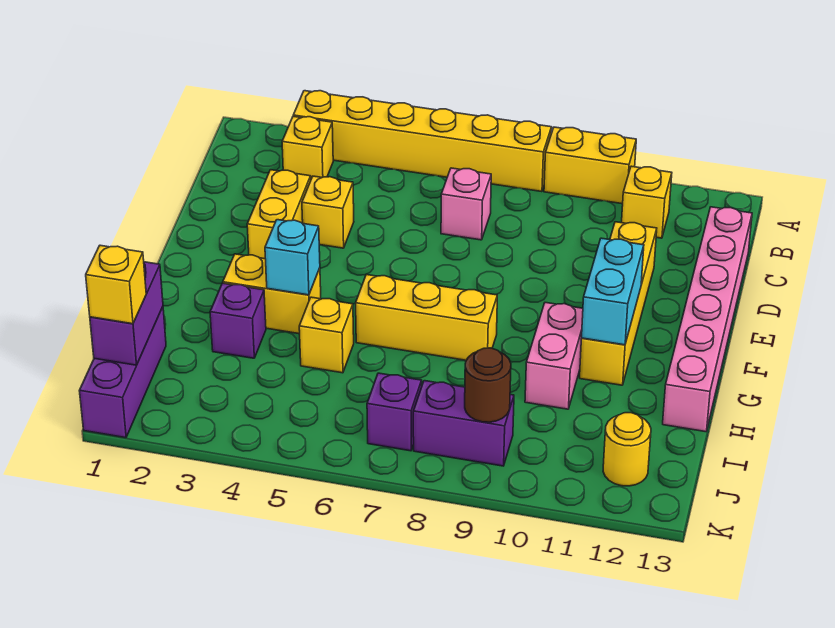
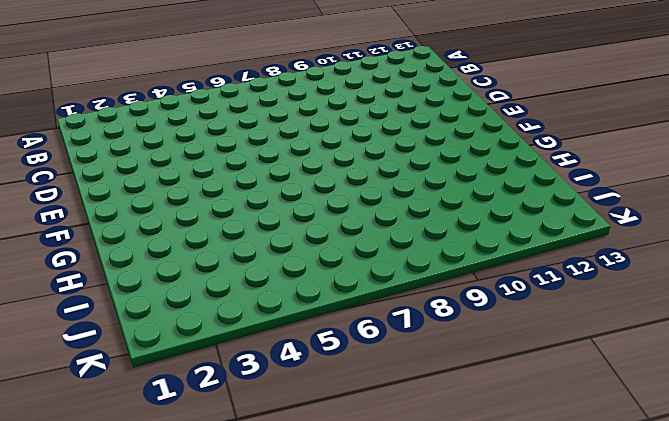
none -> yellow brick A3:A8 level 1
none -> yellow brick A9:A10 level 1
none -> yellow brick B3 level 1

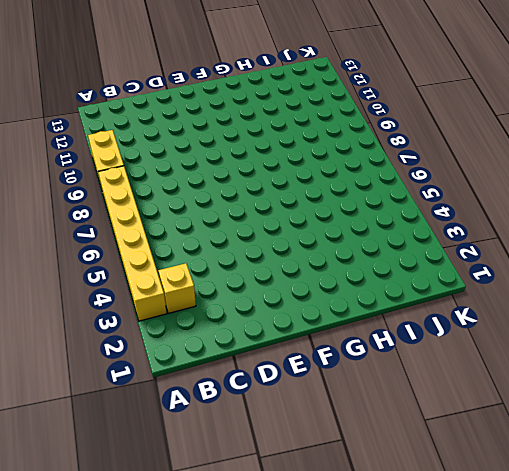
none -> yellow brick B11 level 1
none -> pink brick C7 level 1
none -> pink brick C13:H13 level 1

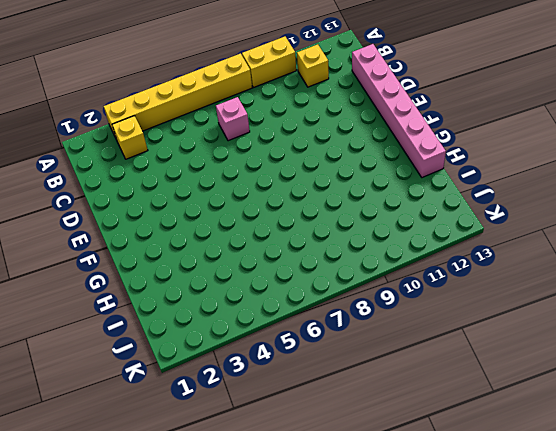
none -> yellow brick D3:E3 level 1
none -> yellow brick D4 level 1
none -> yellow brick D11:G11 level 1

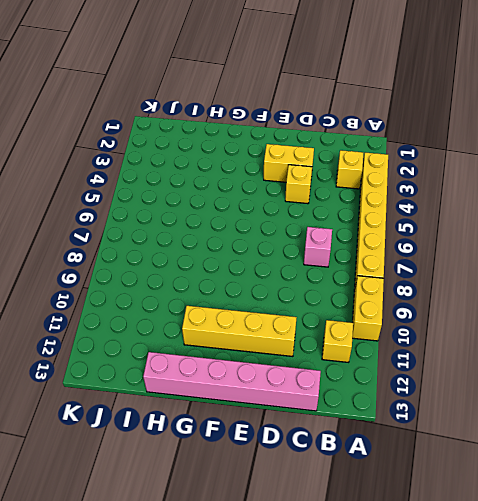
none -> yellow brick G3:G4 level 1
none -> yellow brick G6:G8 level 1
none -> pink brick G10:H10 level 1

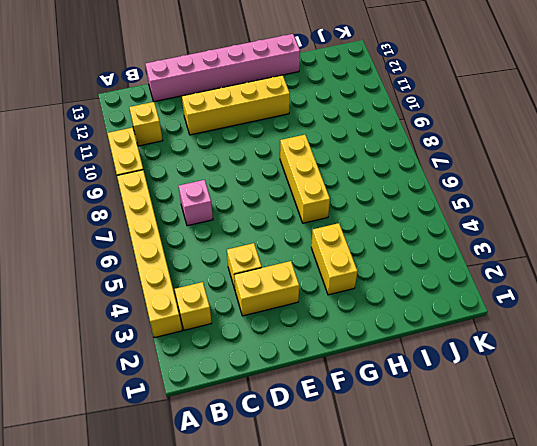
none -> pink brick G10:H10 level 1
none -> purple brick H3 level 1
none -> yellow brick H5 level 1

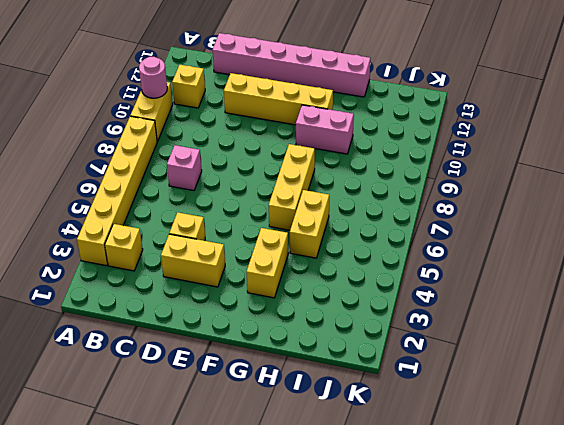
pink round brick A10 level 2 -> none
yellow brick H5:H6 level 1 -> yellow brick H5 level 1
none -> purple brick H3 level 1
none -> purple brick I1:K1 level 1
none -> purple brick J7 level 1

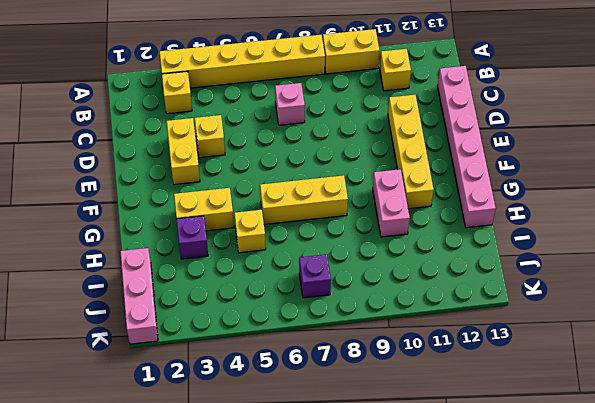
pink brick I1:K1 level 1 -> purple brick I1:K1 level 1
none -> purple brick J8:J9 level 1
none -> yellow round brick J12 level 1
none -> cyan brick F11:G11 level 2

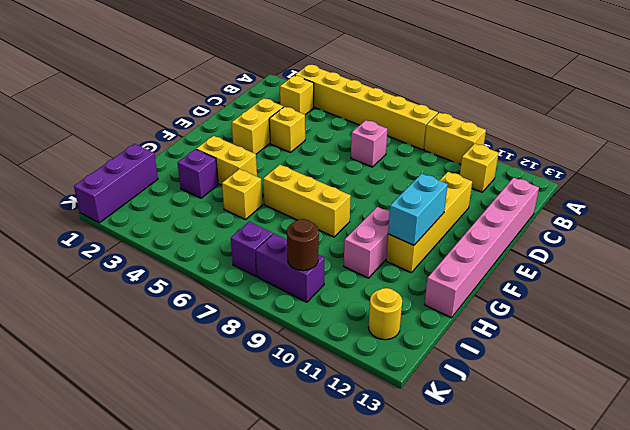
none -> cyan brick G4 level 2
none -> purple brick I1:J1 level 2
none -> yellow brick J1 level 3

